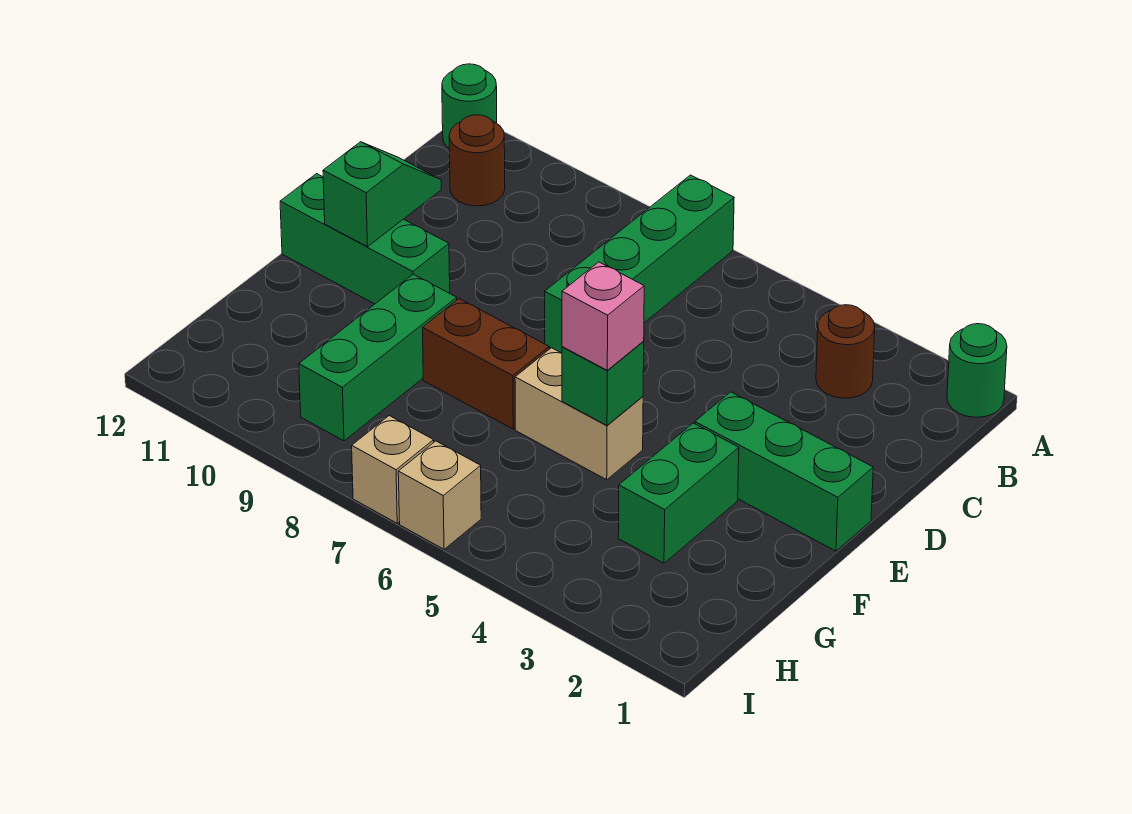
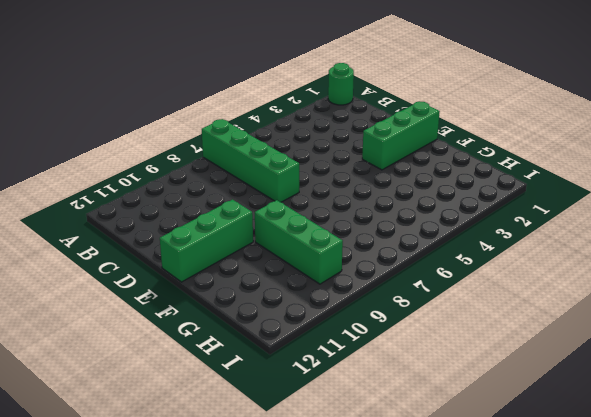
none -> green round brick A12 level 1
none -> brown round brick B3 level 1
none -> brown round brick B11 level 1

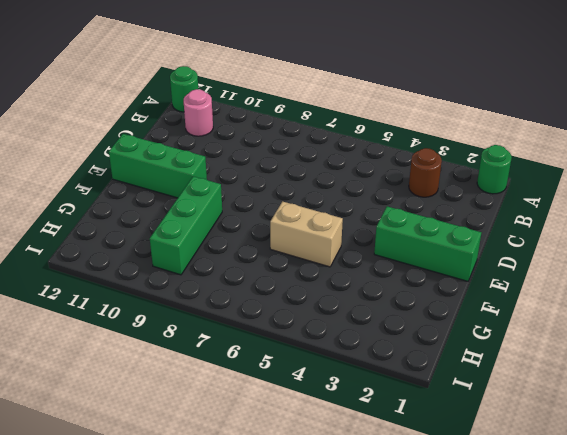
pink round brick B11 level 1 -> brown round brick B11 level 1
none -> green brick A7:D7 level 1
none -> green brick F3:G3 level 1
none -> brown brick F7:F8 level 1

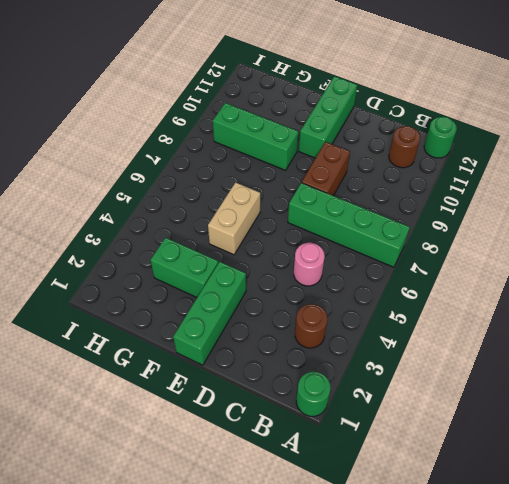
pink round brick C5 level 1 -> none
brown brick D8:D9 level 1 -> brown brick F7:F8 level 1
none -> tan brick I6 level 1
none -> tan brick I7 level 1
none -> green slope D11:E11 level 2 top E

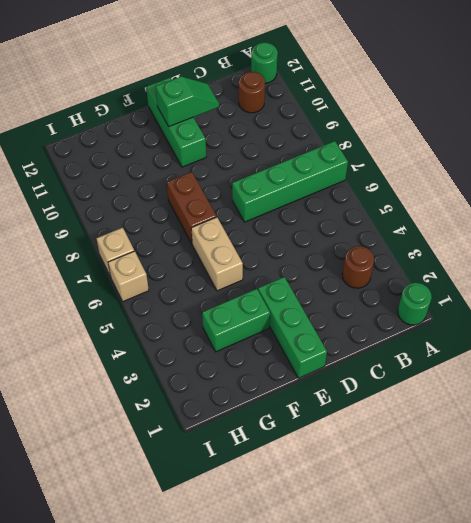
none -> green brick F9:H9 level 1
none -> green brick F5 level 2
none -> pink brick F5 level 3

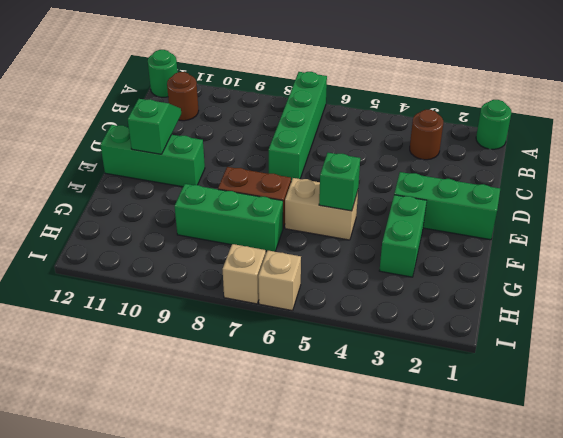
green brick G7:G9 level 1 -> green brick F9:H9 level 1
none -> pink brick F5 level 3

